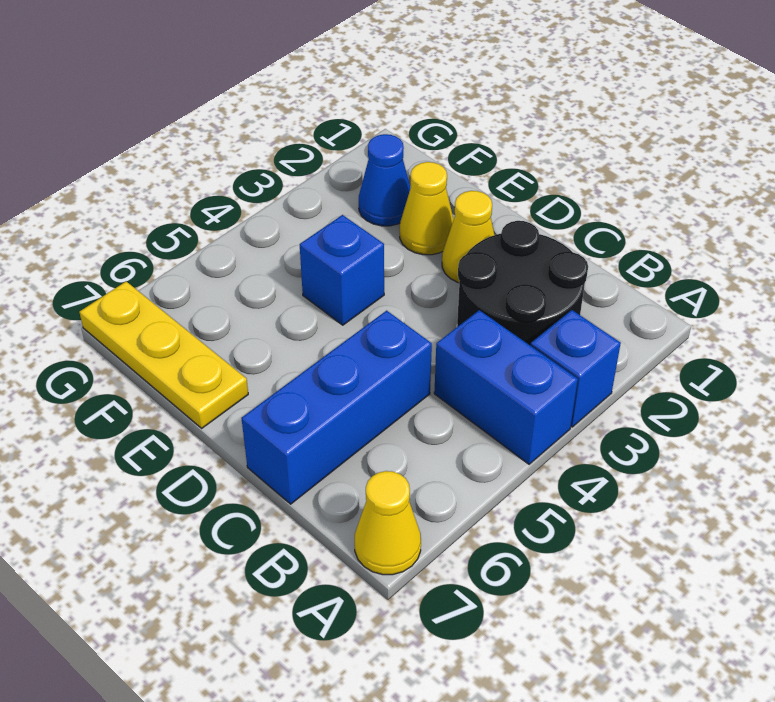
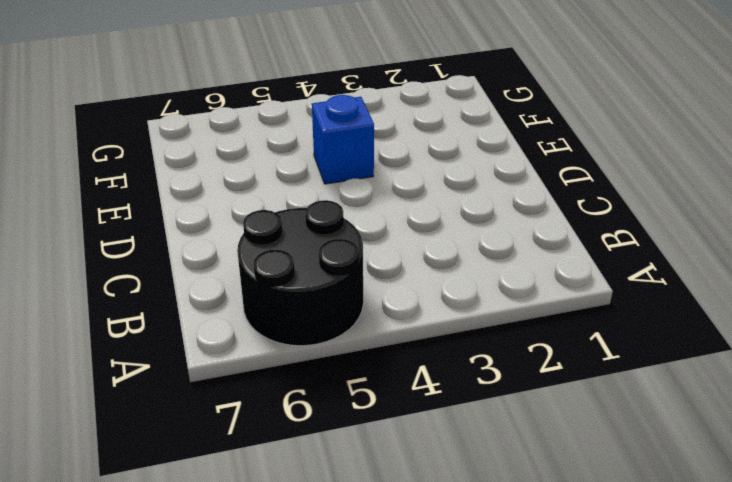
black round brick A5:B6 level 1 -> black round brick B2:C3 level 1
none -> blue brick A3 level 1
none -> blue brick A4:B4 level 1

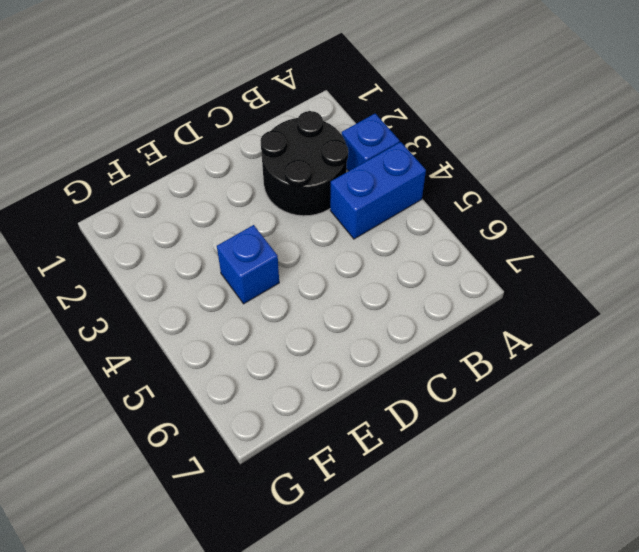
none -> yellow cone A7 level 1
none -> blue brick C5:C7 level 1

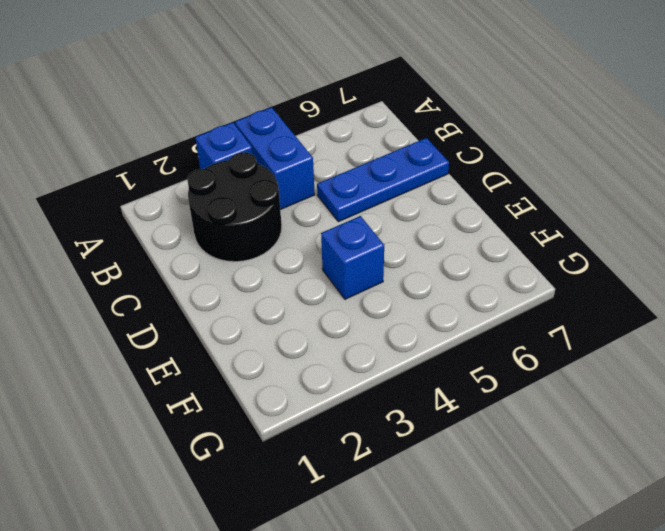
blue plate C5:C7 level 1 -> blue brick C5:C7 level 1
none -> yellow cone A7 level 1
none -> yellow cone D2 level 1

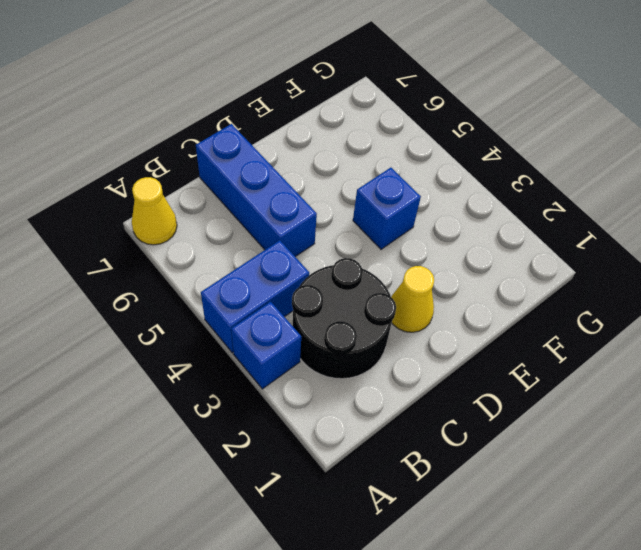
none -> yellow cone E2 level 1
none -> yellow plate E7:G7 level 1

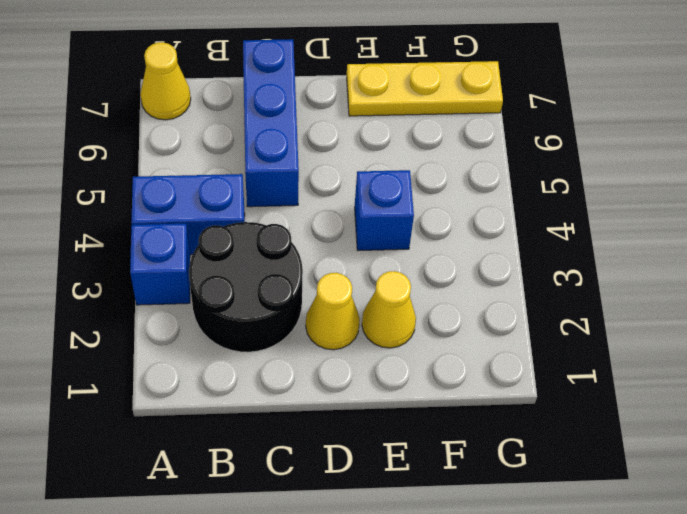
none -> blue cone F2 level 1

